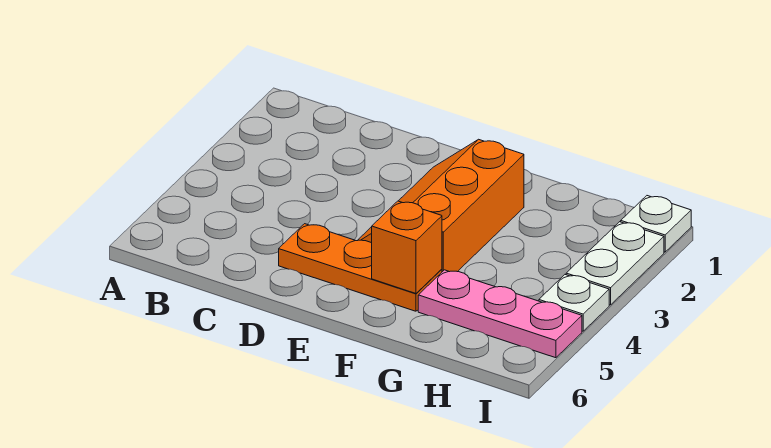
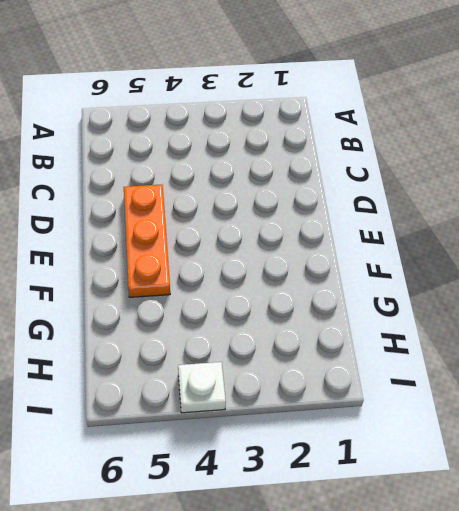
none -> orange slope E2:F4 level 1 top F
none -> pink plate G5:I5 level 1

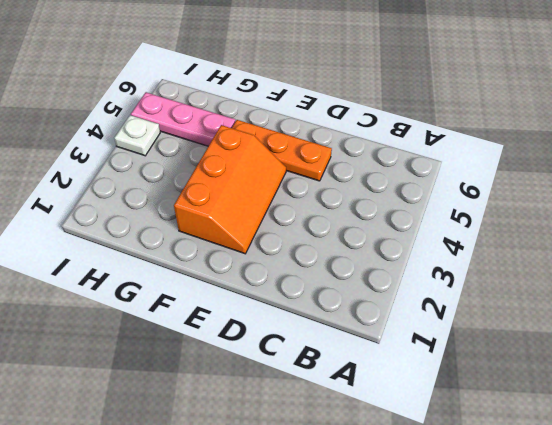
none -> white plate I1 level 1
none -> white plate I2:I3 level 1

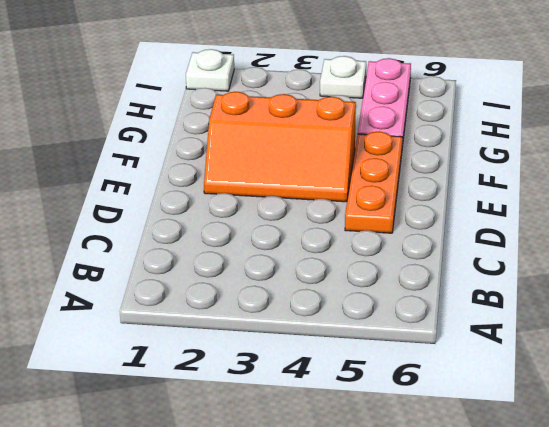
none -> white plate I2:I3 level 1
none -> orange brick F5 level 2

